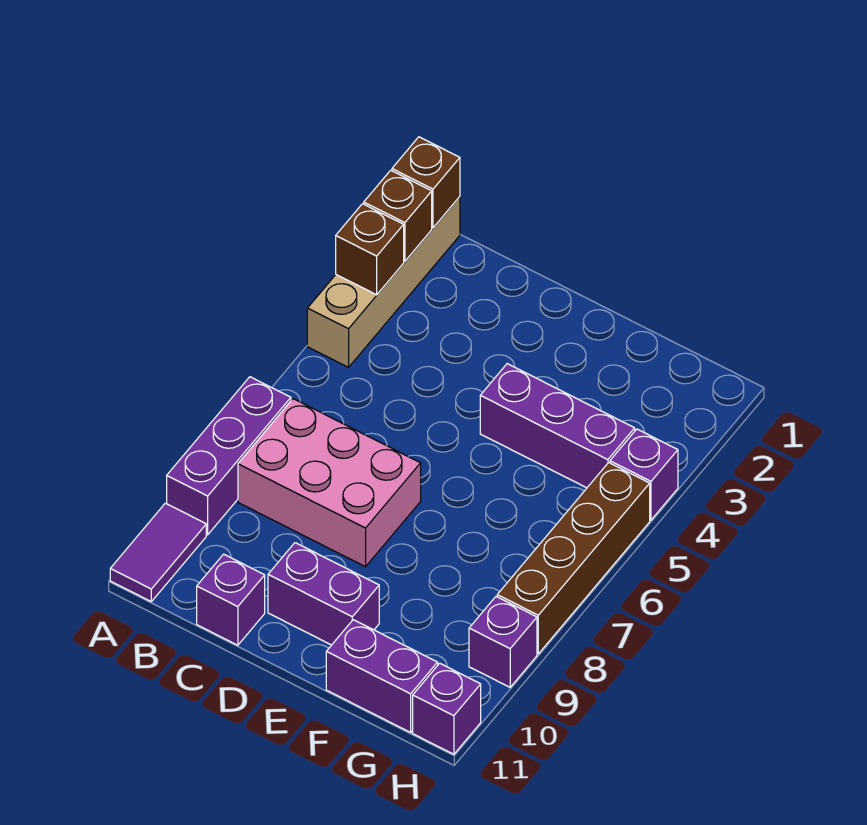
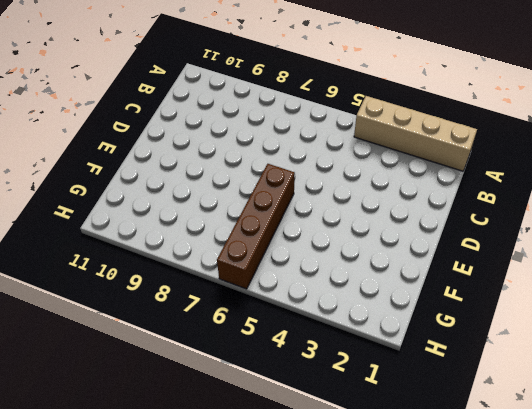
brown brick E6:H6 level 1 -> brown brick H5:H8 level 1
none -> purple brick A7:A9 level 1
none -> purple tile A10:A11 level 1
none -> pink brick B7:D8 level 1

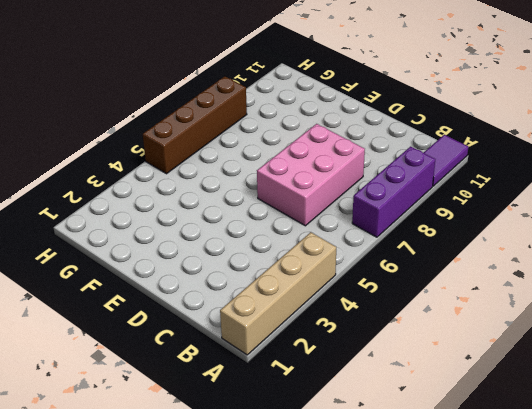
pink brick C6:D8 level 1 -> pink brick B7:D8 level 1
none -> purple brick C11 level 1
none -> purple brick D10:E10 level 1
none -> purple brick E4:G4 level 1

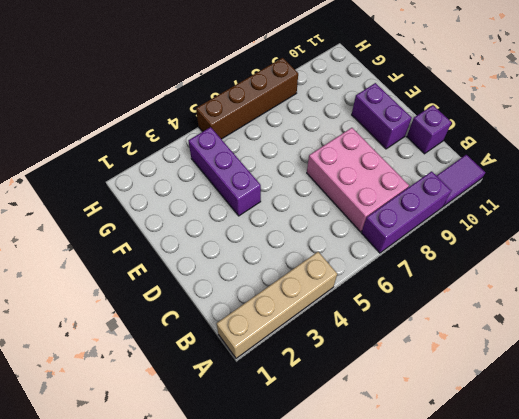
none -> purple brick F11:G11 level 1
none -> purple brick H4 level 1
none -> purple brick H9 level 1

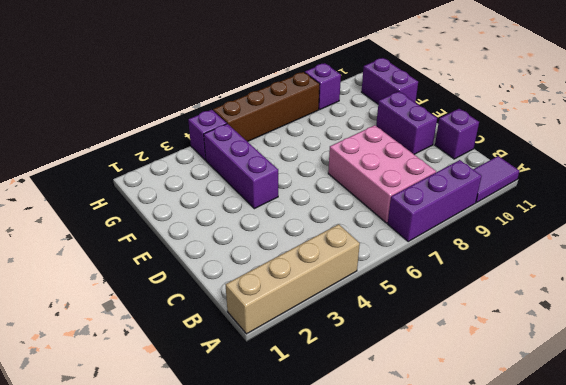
none -> purple brick H11 level 1
none -> brown brick A1 level 2
none -> brown brick A2 level 2

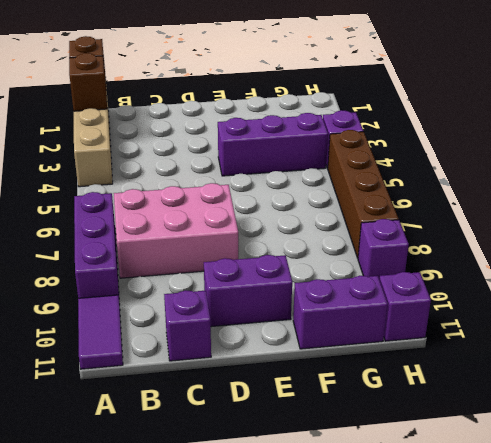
none -> brown brick A3 level 2

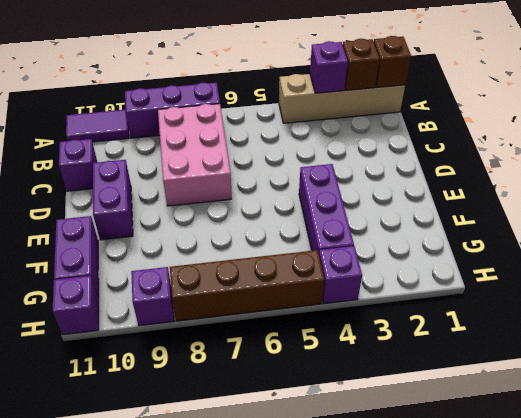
purple brick A3 level 2 -> brown brick A3 level 2

